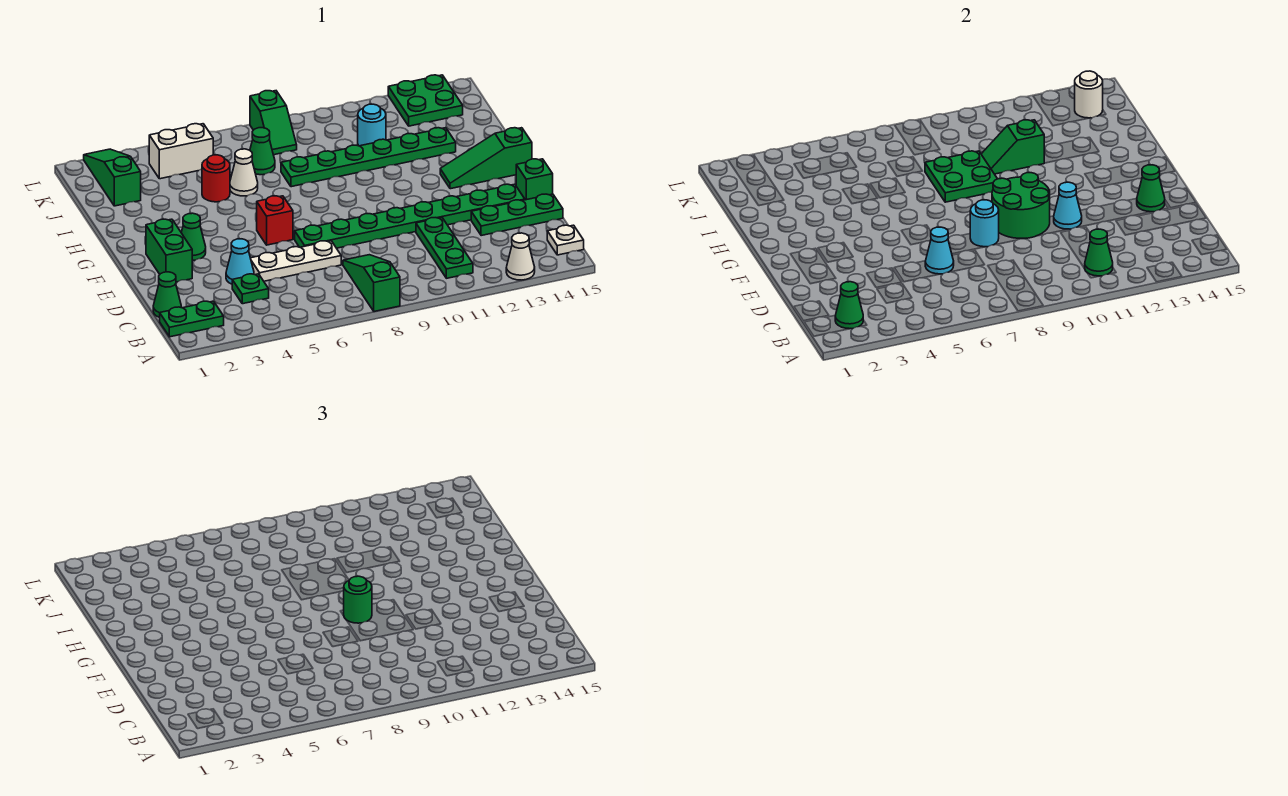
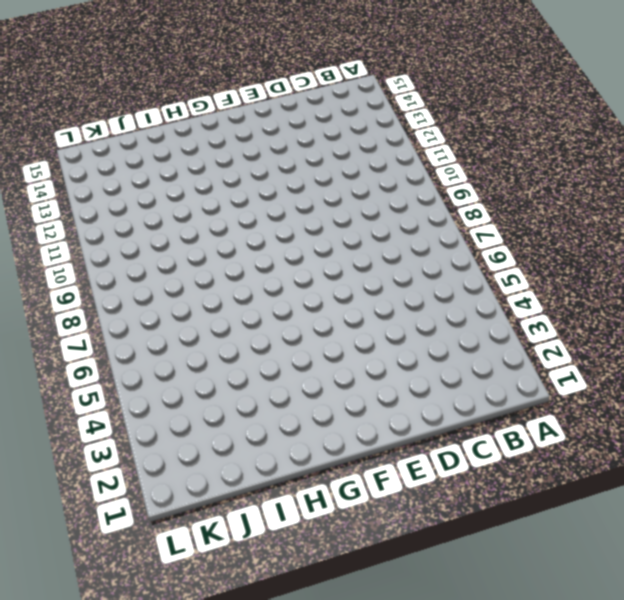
none -> green slope A8:C8 level 1 top A
none -> white cone A13 level 1
none -> green plate B1:B2 level 1
none -> green plate B11:D11 level 1

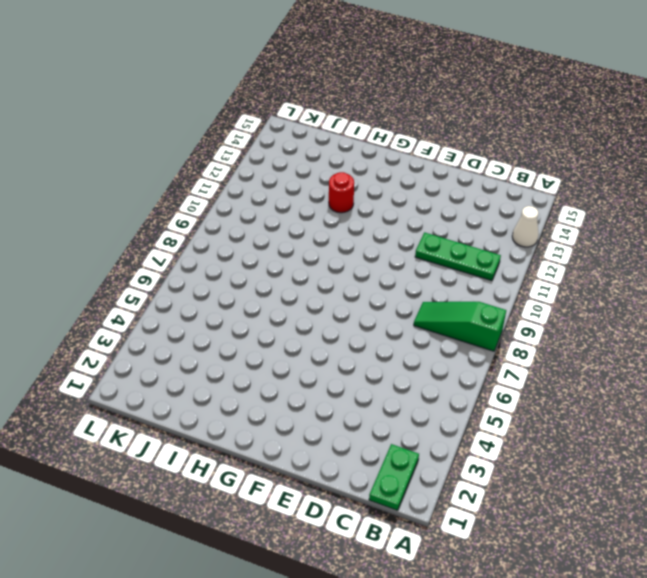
red round brick H12 level 1 -> red round brick I5 level 1
none -> white plate B15 level 1
none -> green cone C1 level 1
none -> green plate C4 level 1
none -> cyan cone D4 level 1

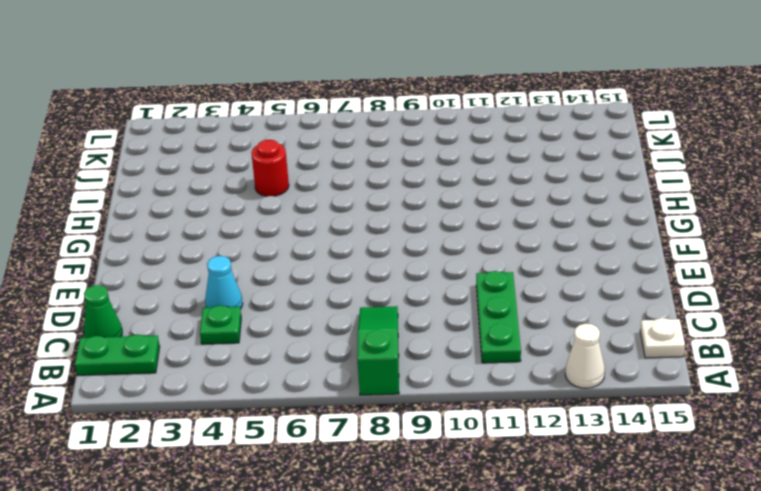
none -> white plate D5:D7 level 1
none -> green plate D13:D15 level 1
none -> green brick E2:F2 level 1
none -> green plate E7:E14 level 1

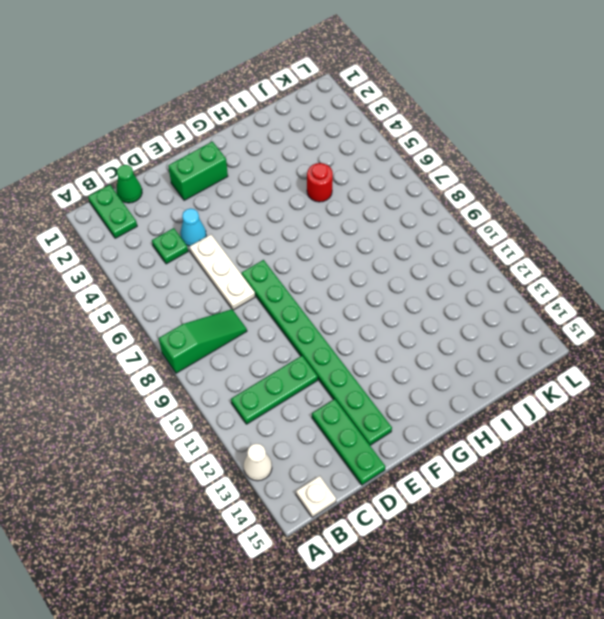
none -> green brick E15 level 1
none -> green cone F3 level 1
none -> red brick F6 level 1
none -> green slope G13:G15 level 1 top 15

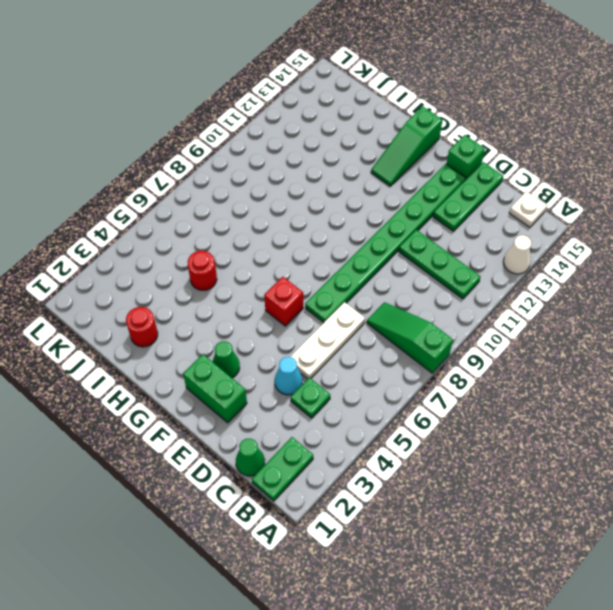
red round brick I2 level 1 -> none
none -> white cone I6 level 1
none -> green plate I8:I13 level 1
none -> green slope J2:L2 level 1 top J
none -> green cone J7 level 1

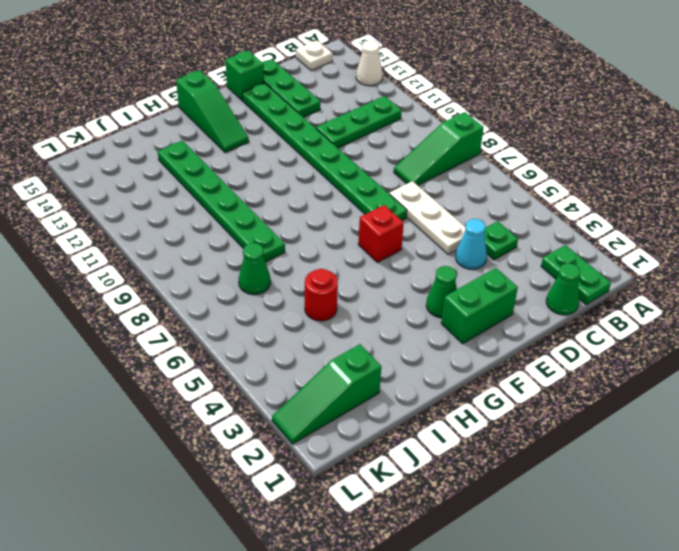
none -> white cone I6 level 1
none -> cyan round brick J11 level 1
none -> white brick K4:K5 level 1
none -> green slope K8:L8 level 1 top L

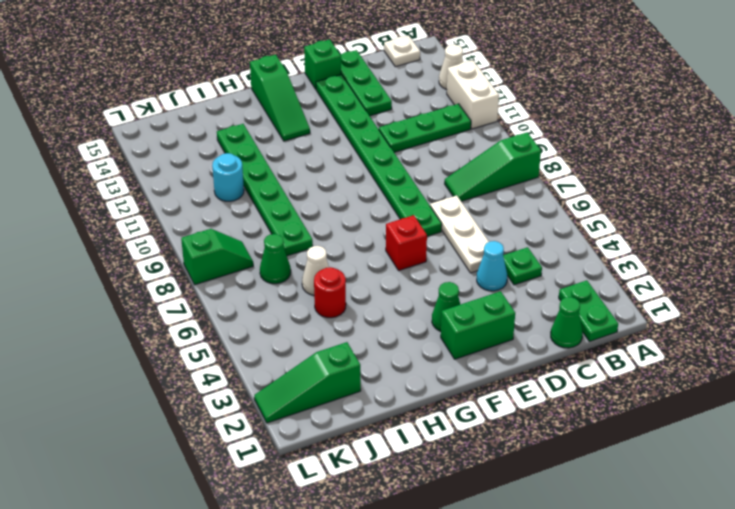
white brick A11:A12 level 1 -> white brick K4:K5 level 1
none -> green plate K13:L14 level 1
none -> green cone B2 level 2
none -> green cone B11 level 2
none -> cyan cone D6 level 2

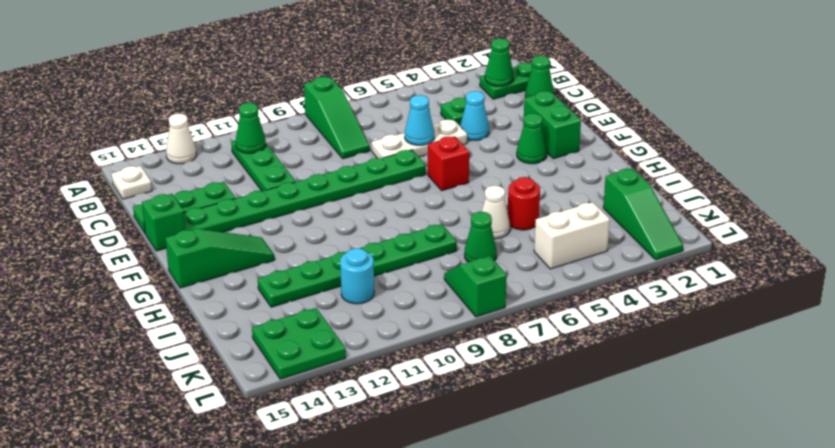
none -> cyan round brick E8 level 2
none -> green round brick E9:F10 level 2
none -> cyan cone E11 level 2
none -> green cone E14 level 2

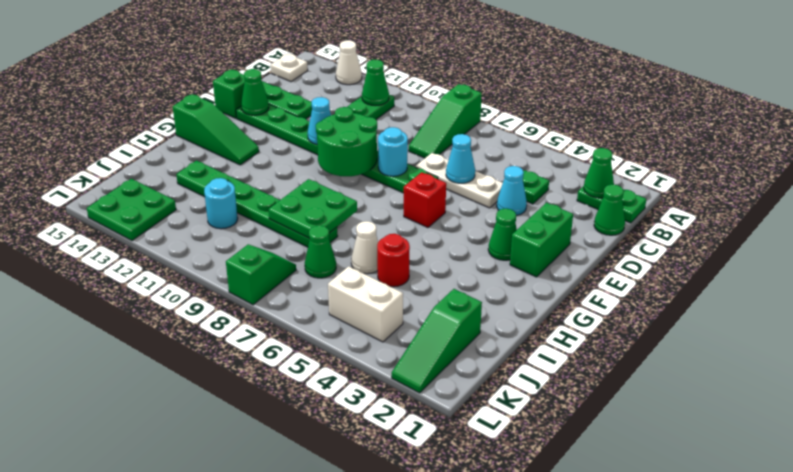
none -> green slope I10:I11 level 2 top 11
none -> white round brick K14 level 2
none -> green round brick F9 level 3

